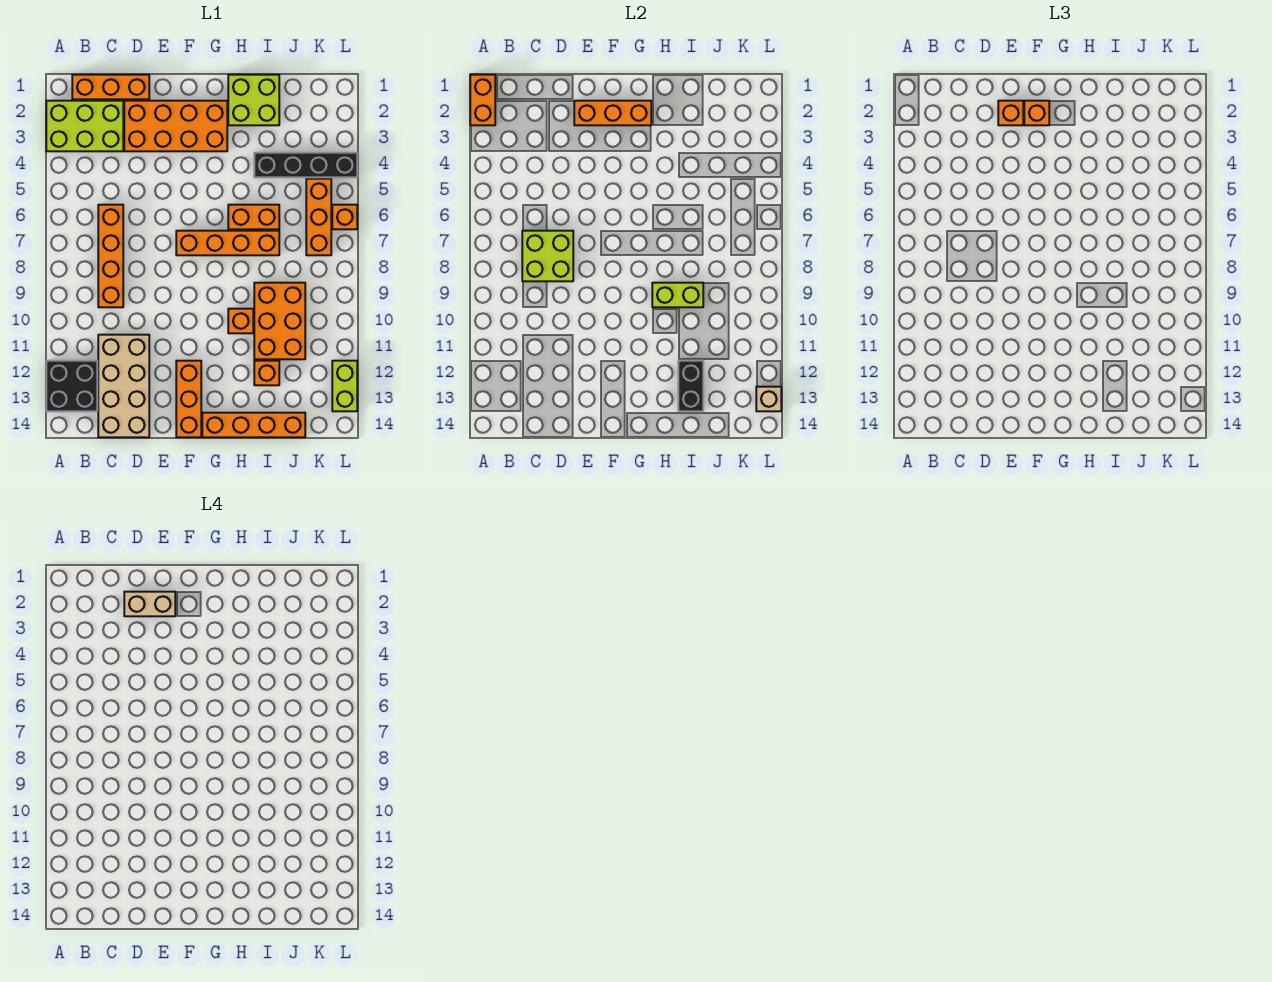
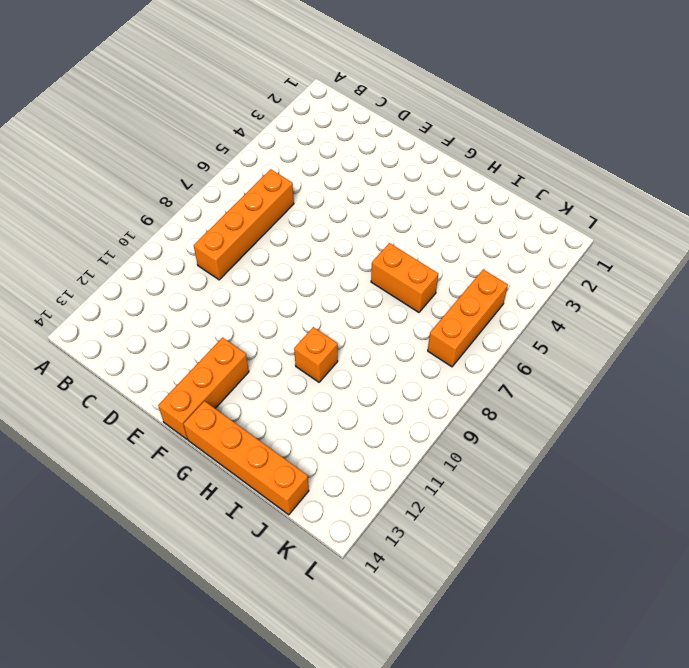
none -> lime brick A2:C3 level 1
none -> black brick A12:B13 level 1
none -> orange brick B1:D1 level 1

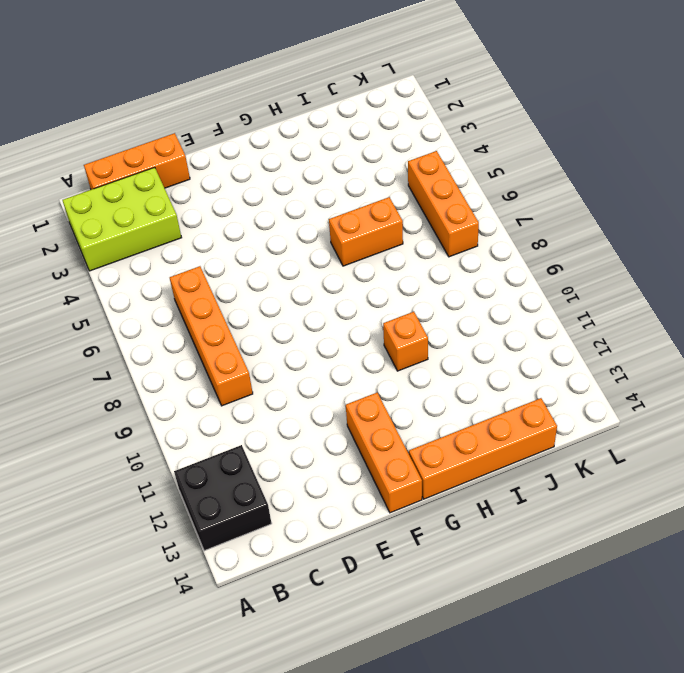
none -> tan brick C11:D14 level 1
none -> orange brick D2:G3 level 1
none -> orange brick F7:I7 level 1

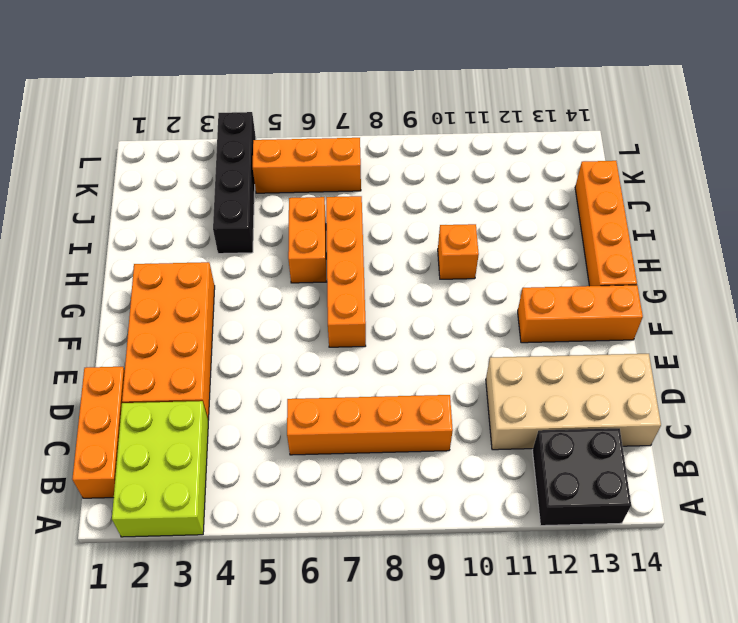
none -> lime brick H1:I2 level 1
none -> orange brick I9:J11 level 1
none -> orange brick I12 level 1

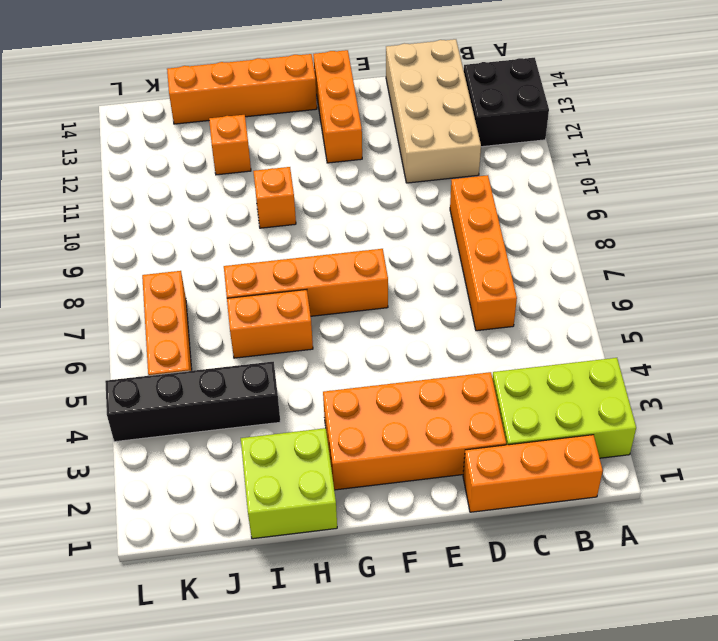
none -> orange brick I9:J11 level 1
none -> orange brick L6 level 1
none -> lime brick L12:L13 level 1

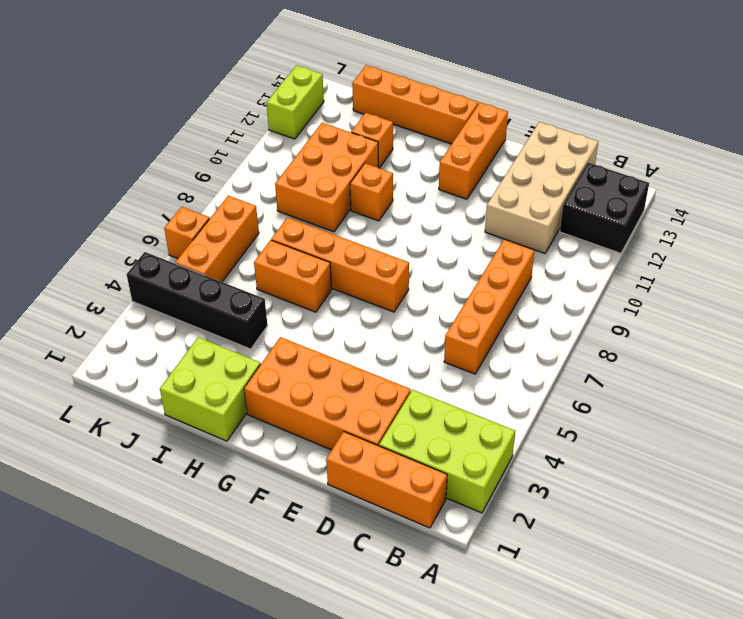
none -> orange brick A1:A2 level 2
none -> lime brick C7:D8 level 2
none -> orange brick E2:G2 level 2

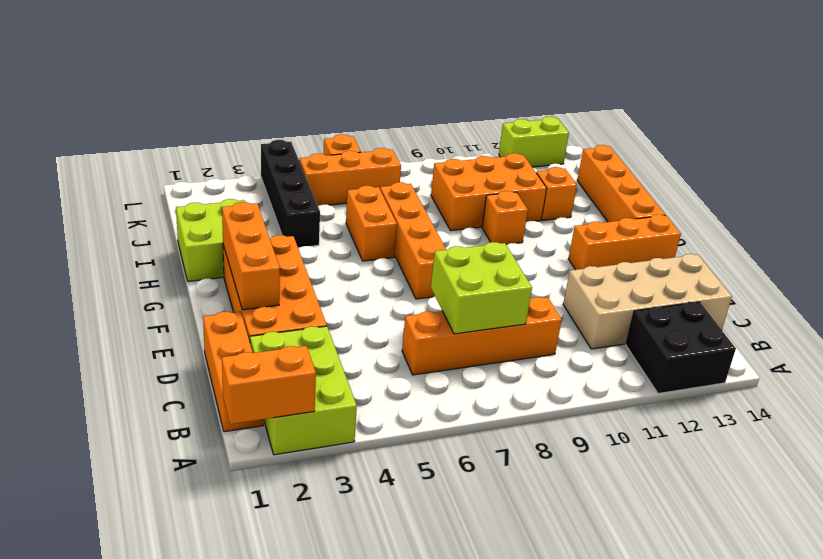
none -> lime brick H9:I9 level 2
none -> black brick I12:I13 level 2
none -> tan brick L13 level 2

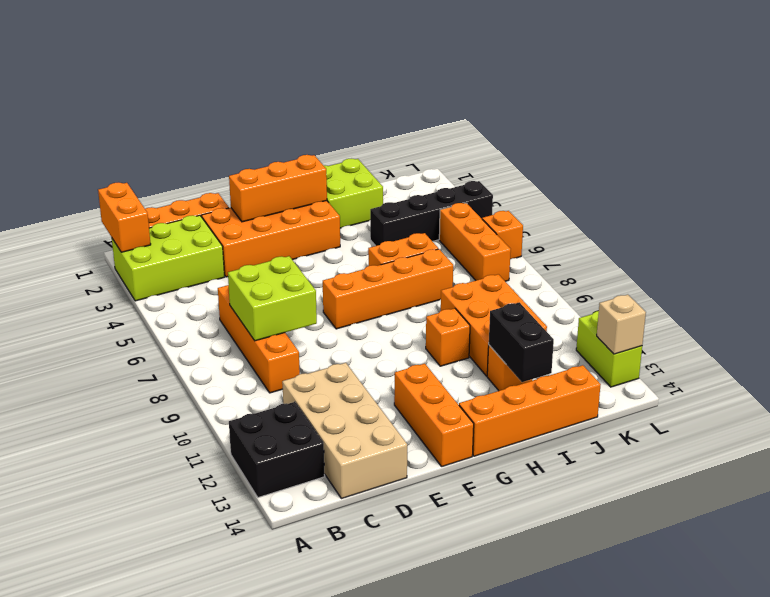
none -> lime brick H9:I9 level 2
none -> orange brick E2 level 3
none -> orange brick F2 level 3

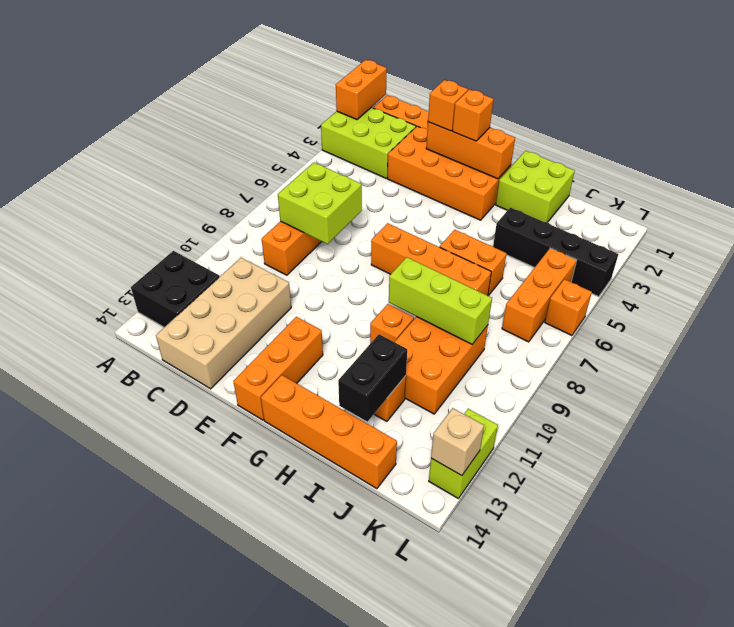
lime brick H9:J9 level 2 -> lime brick H9:I9 level 2
none -> tan brick D2:E2 level 4

